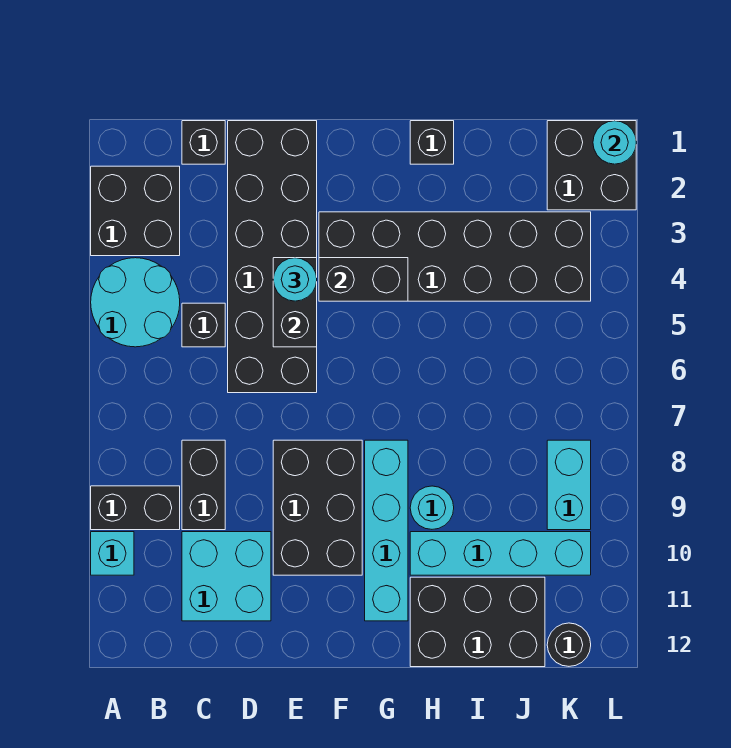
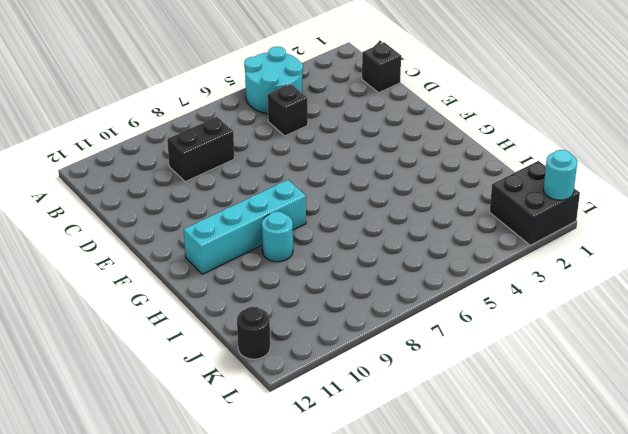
none -> black brick A2:B3 level 1
none -> black brick A9:B9 level 1
none -> cyan brick A10 level 1

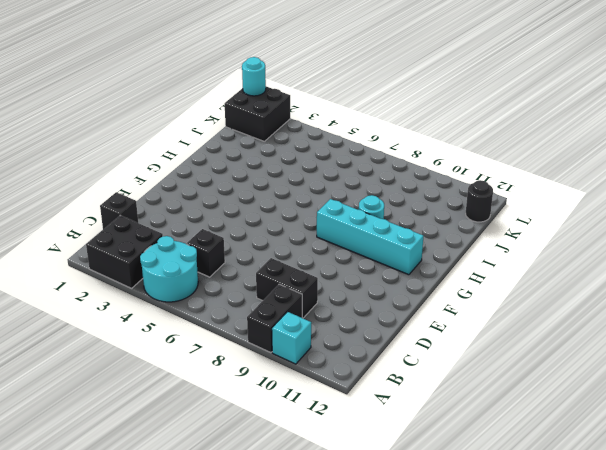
none -> cyan brick C10:D11 level 1
none -> black brick D1:E6 level 1
none -> black brick E8:F10 level 1

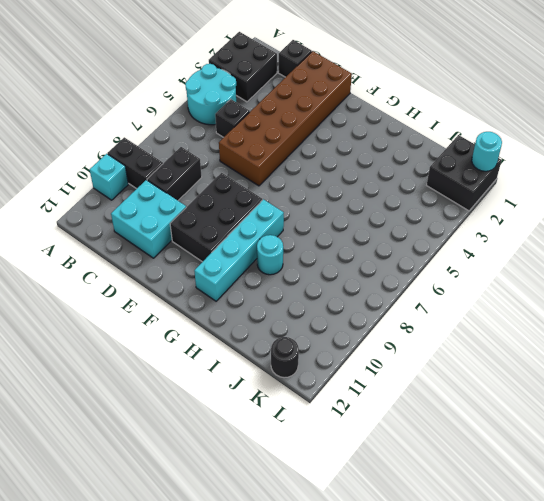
brown brick D1:E6 level 1 -> black brick D1:E6 level 1
none -> black brick F3:K4 level 1
none -> black brick H1 level 1
none -> cyan brick H10:K10 level 1

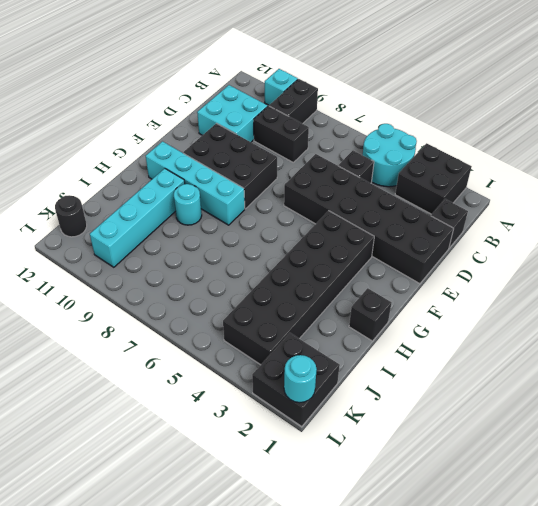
none -> black brick H11:J12 level 1
none -> cyan brick K8:K9 level 1
none -> black brick E4:E5 level 2

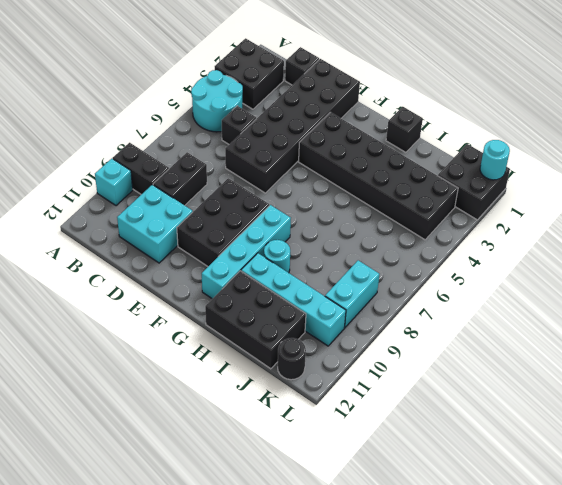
none -> black brick E4:E5 level 2
none -> black brick F4:G4 level 2
none -> cyan round brick E4 level 3

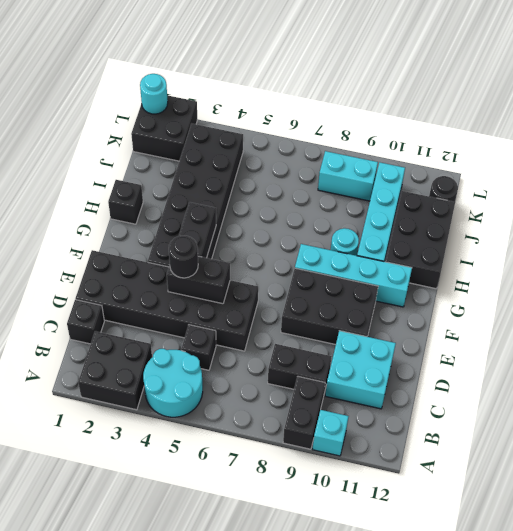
black round brick E4 level 3 -> cyan round brick E4 level 3

